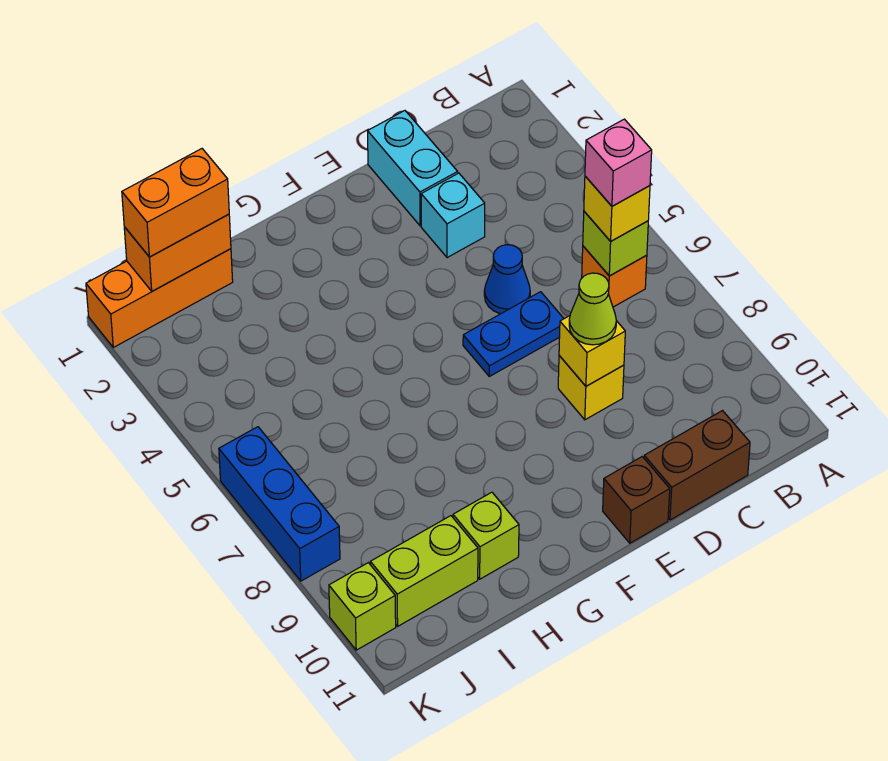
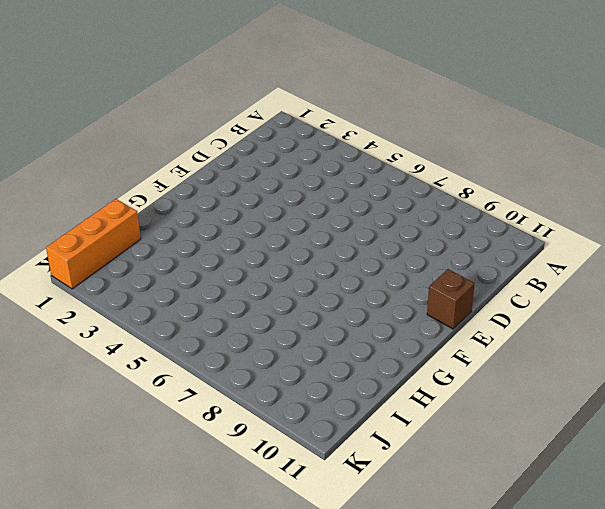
none -> orange brick B6 level 1
none -> brown brick C11:D11 level 1
none -> cyan brick D1:D2 level 1

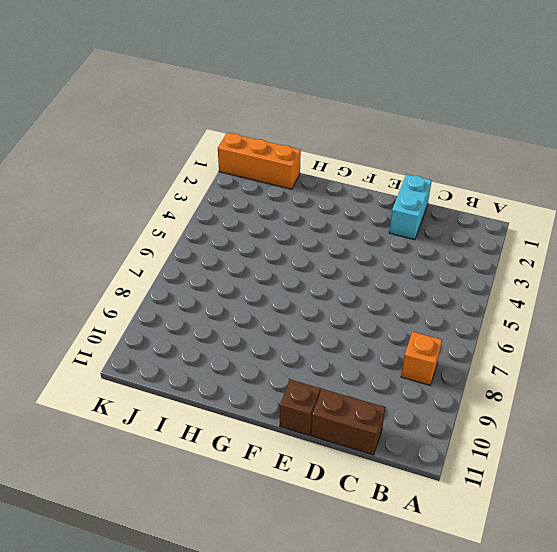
orange brick B8 level 1 -> orange brick B6 level 1
none -> cyan brick D3 level 1
none -> blue cone D5 level 1
none -> blue plate D6:E6 level 1

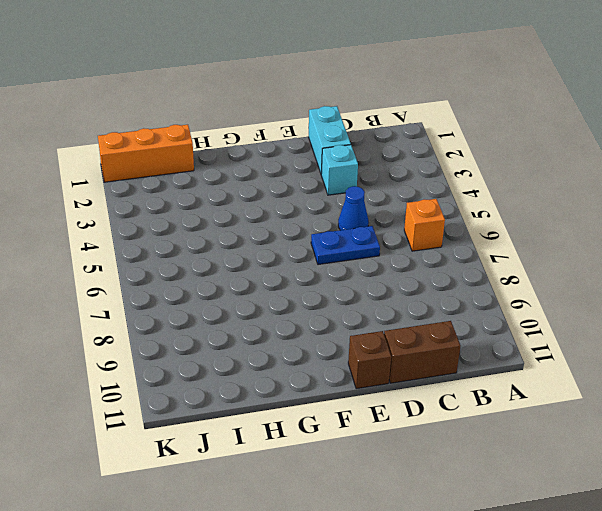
none -> yellow brick D8 level 1
none -> lime brick H10 level 1
none -> lime brick I10:J10 level 1

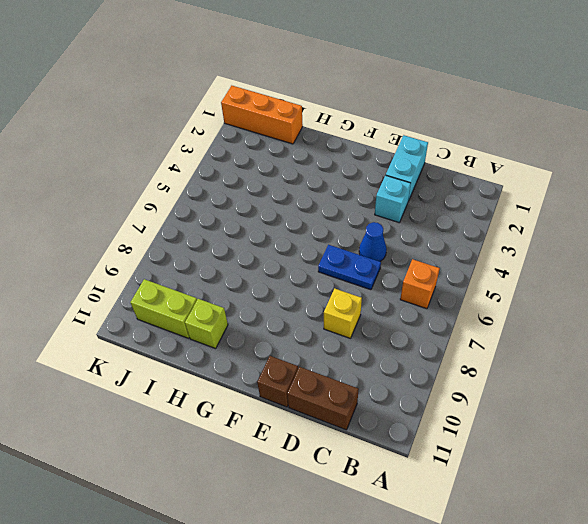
none -> blue brick K6:K8 level 1
none -> lime brick K10 level 1
none -> lime brick B6 level 2

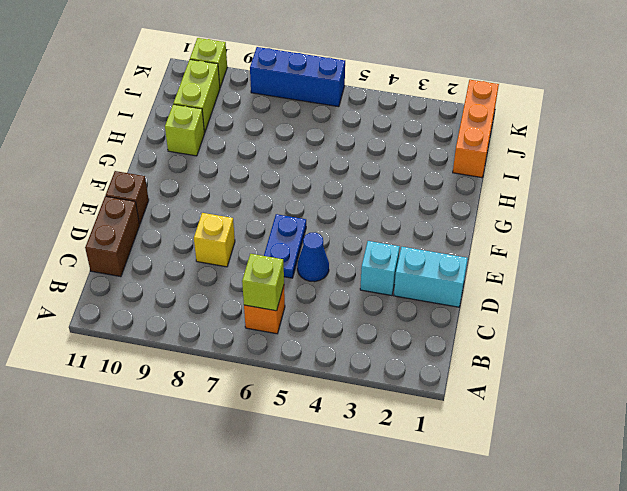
none -> yellow brick D8 level 2
none -> orange brick I1:J1 level 2
none -> yellow brick B6 level 3

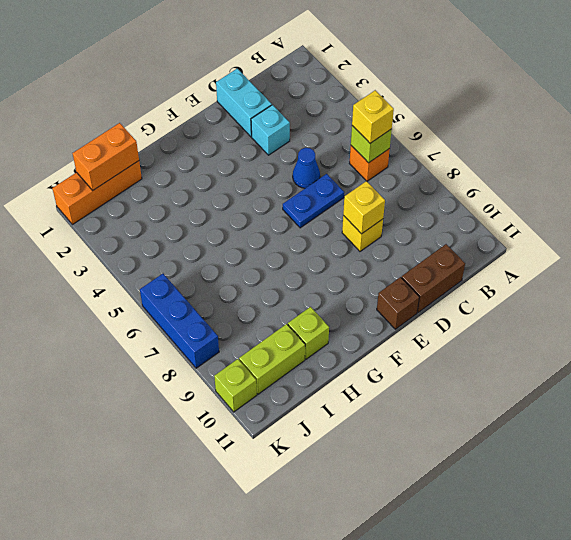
none -> lime cone D8 level 3
none -> orange brick I1:J1 level 3
none -> pink brick B6 level 4

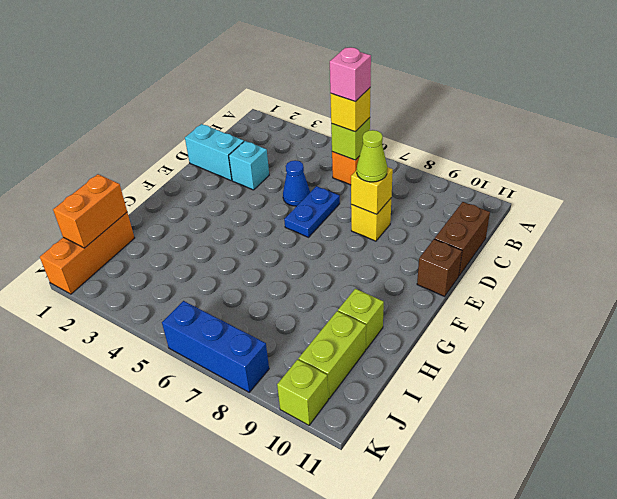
none -> orange brick I1:J1 level 3

